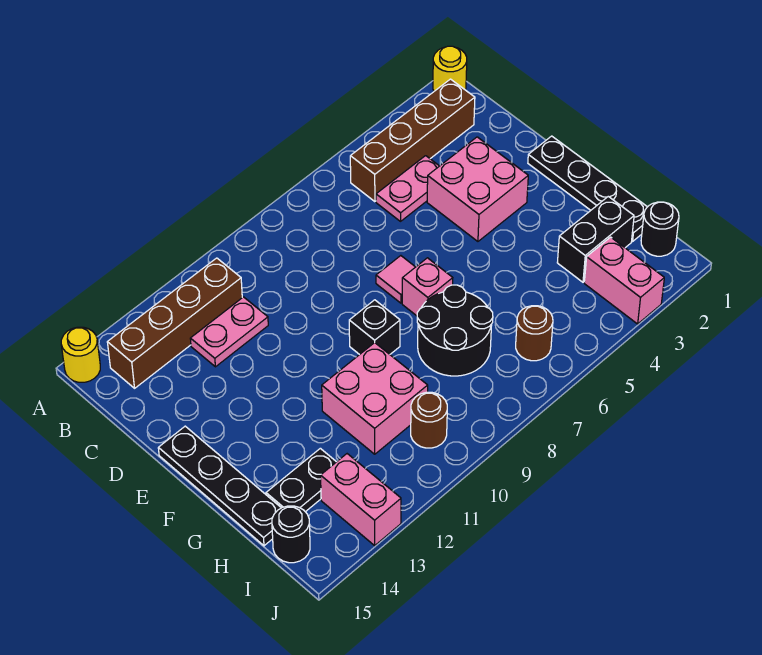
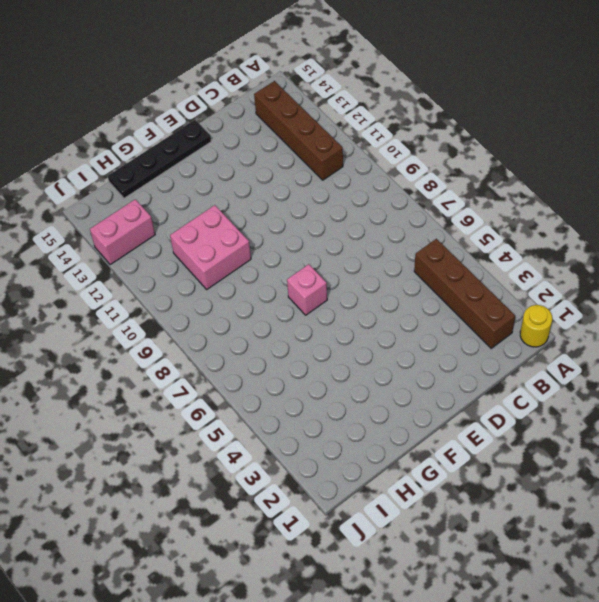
none -> yellow round brick A15 level 1
none -> pink plate C4:C5 level 1
none -> pink plate C11:C12 level 1

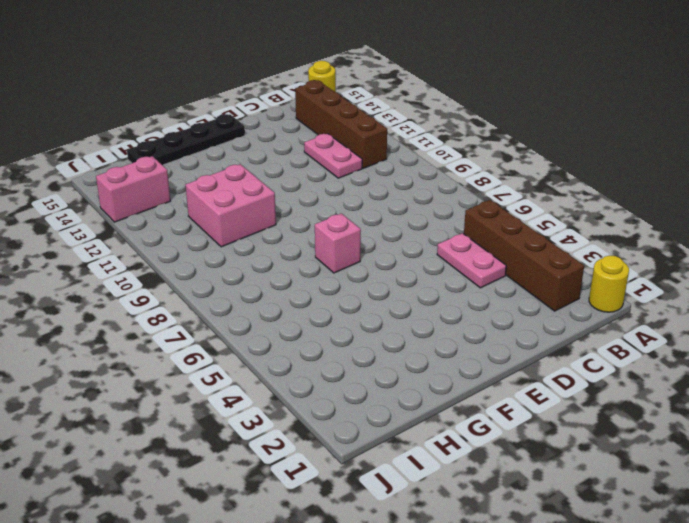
none -> pink brick D3:E4 level 1
none -> black plate E1:H1 level 1
none -> pink tile E7 level 1

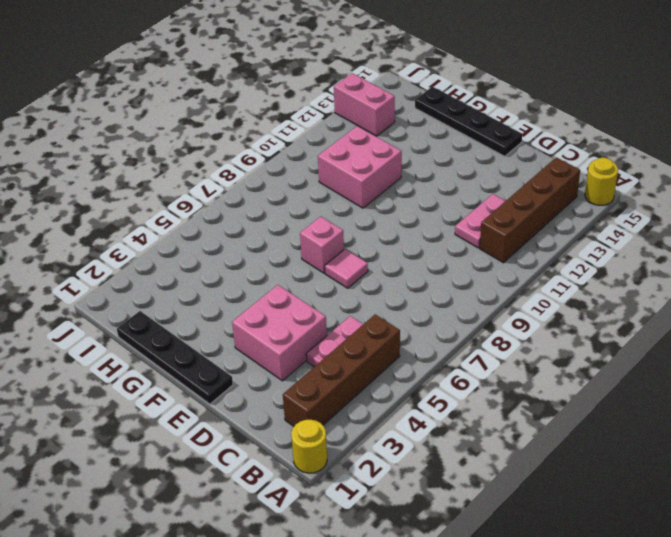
none -> black brick F9 level 1
none -> black round brick G7:H8 level 1
none -> black brick H2:H3 level 1

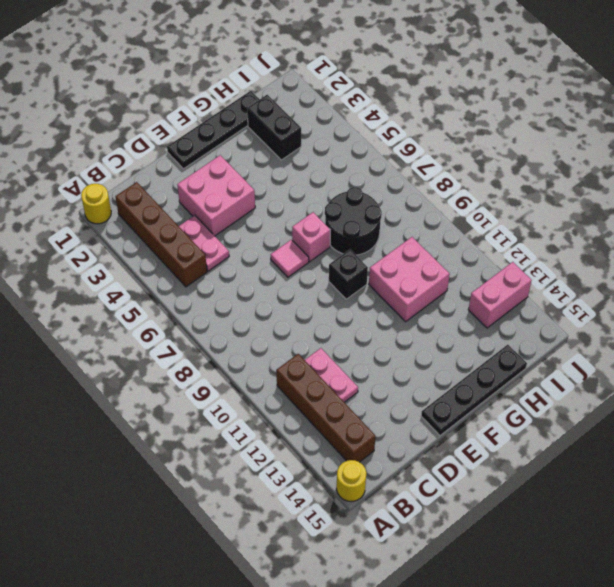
none -> black plate H13:H14 level 1
none -> black round brick I1 level 1
none -> pink brick I3:J3 level 1

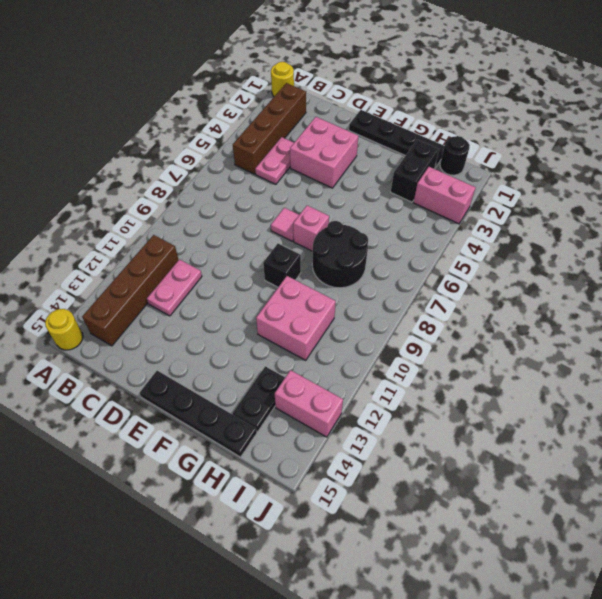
none -> brown round brick I6 level 1
none -> brown round brick I10 level 1
none -> black round brick I15 level 1

